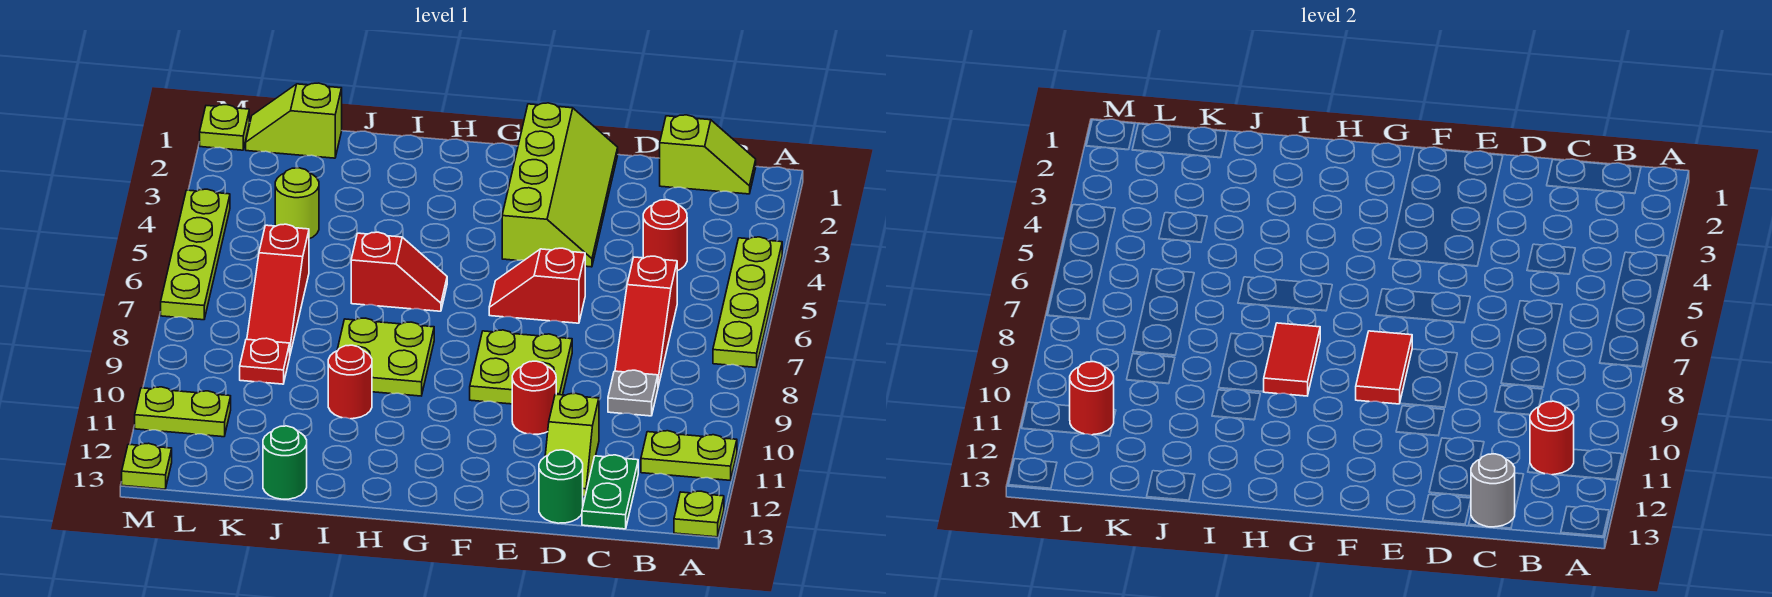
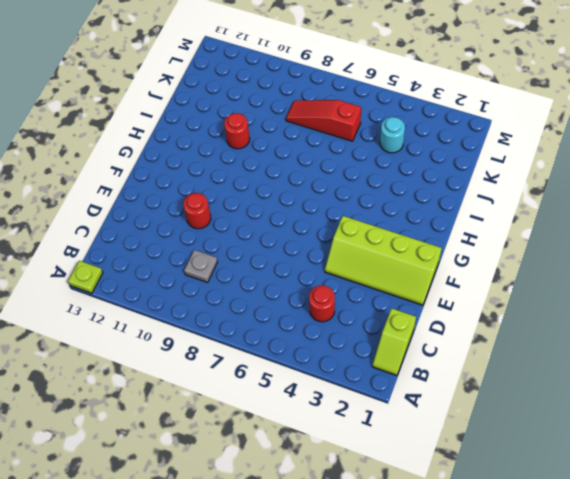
cyan round brick K4 level 1 -> lime round brick K4 level 1
none -> lime plate A4:A7 level 1
none -> lime plate A11:B11 level 1
none -> red slope C6:C8 level 1 top 6
none -> green plate C12:C13 level 1

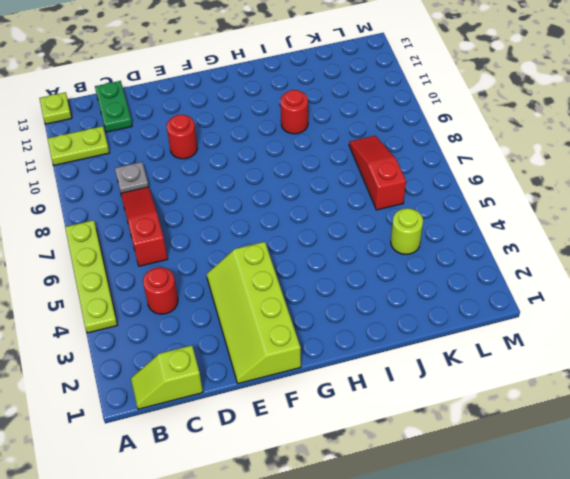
none -> lime slope D11:D12 level 1 top 11
none -> green round brick D13 level 1
none -> red slope E6:F6 level 1 top E
none -> lime plate E8:F9 level 1

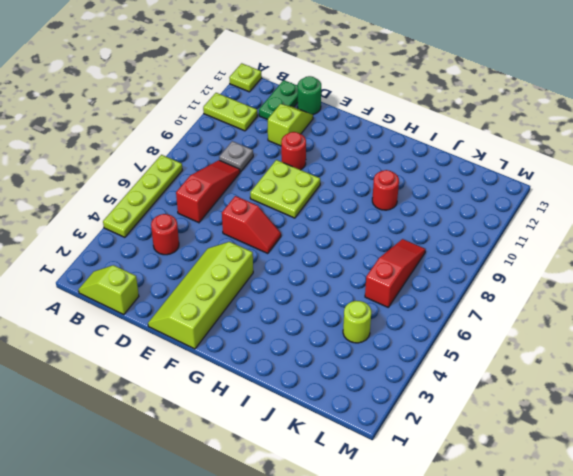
none -> red slope H6:I6 level 1 top I
none -> lime plate H8:I9 level 1
none -> green round brick J13 level 1
none -> lime slope K1:L1 level 1 top K

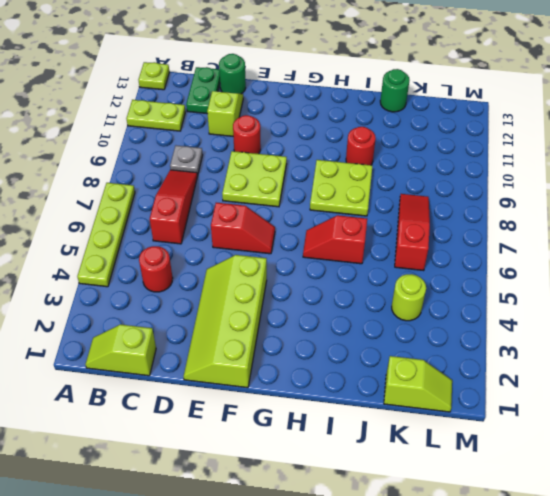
none -> red plate K9 level 1
none -> lime plate L11:M11 level 1
none -> lime plate M1 level 1
none -> lime plate M4:M7 level 1

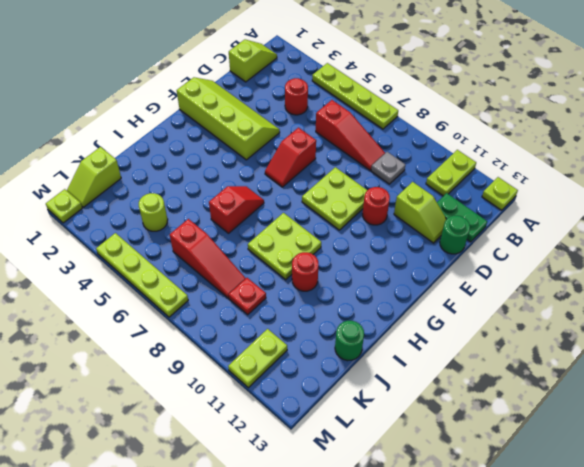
none -> lime plate M13 level 1
none -> red round brick B11 level 2
none -> grey round brick C13 level 2
none -> red tile F8:F9 level 2

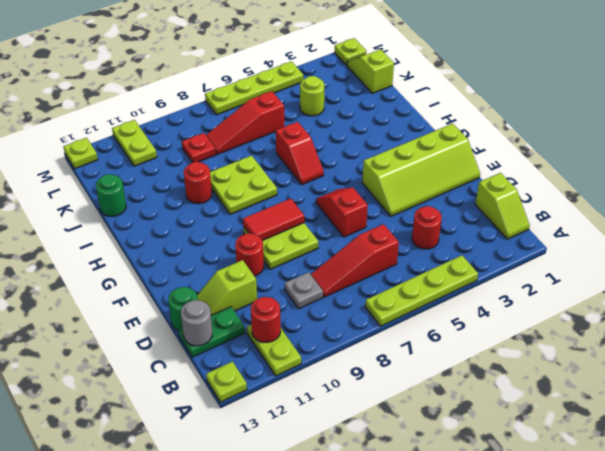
none -> red tile H8:H9 level 2
none -> red round brick L11 level 2

